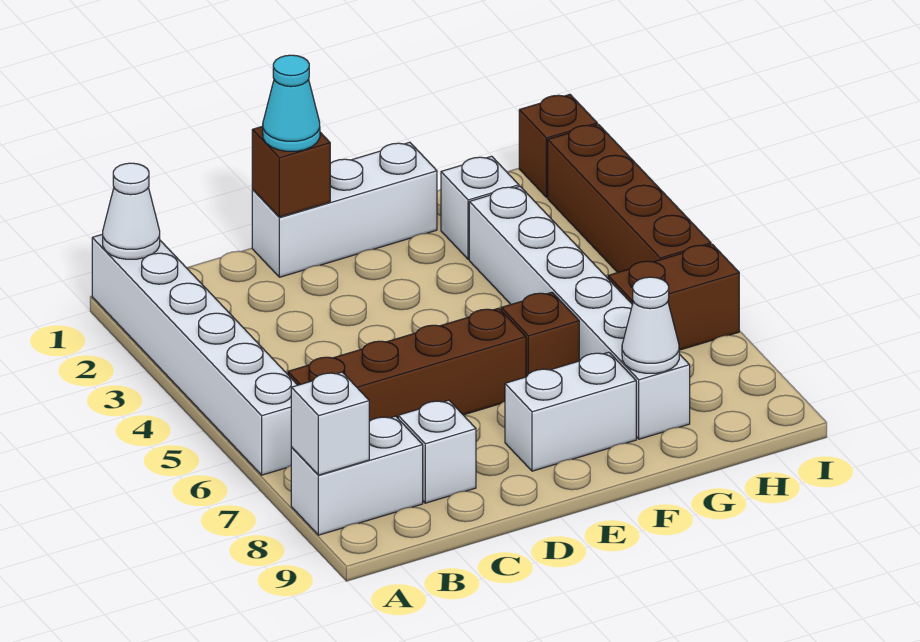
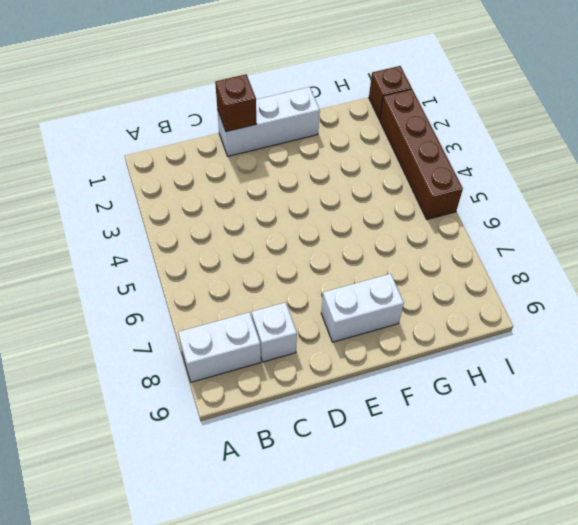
none -> white brick A1:A6 level 1
none -> brown brick B6:E6 level 1
none -> brown brick F6 level 1

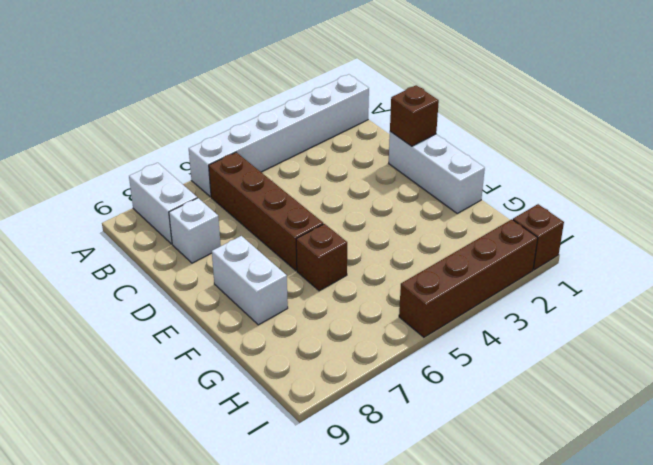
none -> white brick G2 level 1
none -> white brick G3:G8 level 1
none -> brown brick H6:I6 level 1

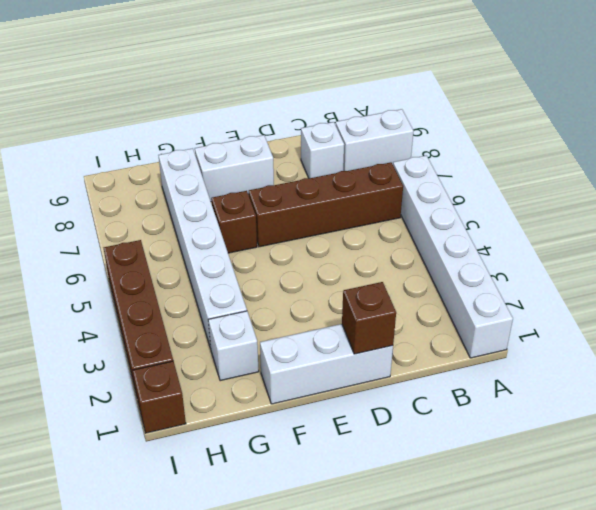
none -> brown brick H6:I6 level 1
none -> white cone A1 level 2
none -> white brick A8 level 2

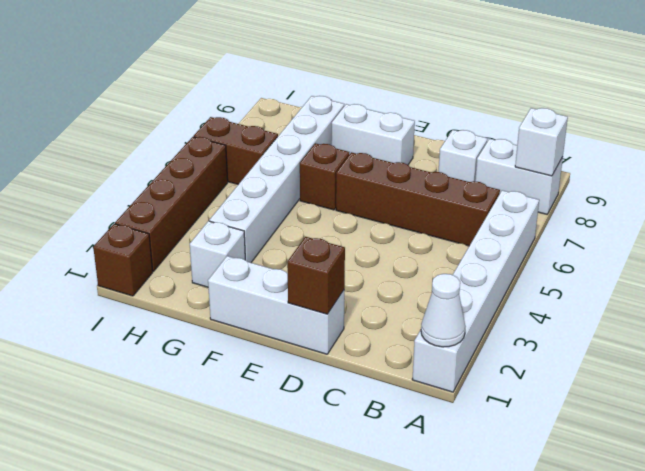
none -> white cone G8 level 2
none -> cyan cone D1 level 3

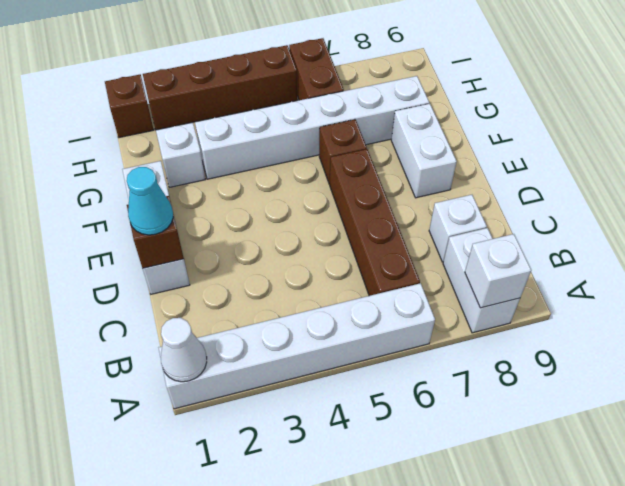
none -> white cone G8 level 2

